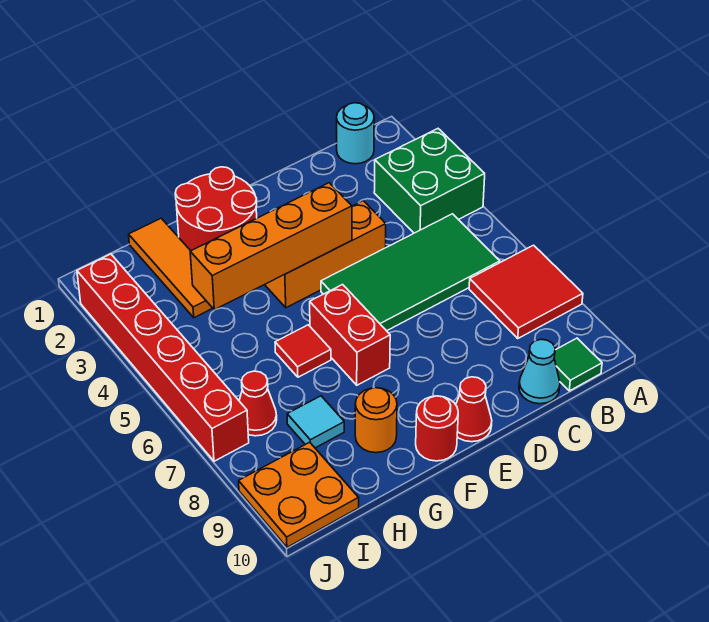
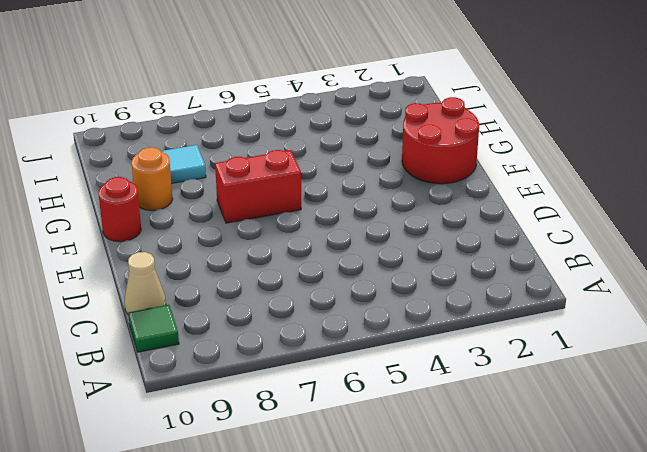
tan cone C10 level 1 -> cyan cone C10 level 1
none -> green brick A3:B4 level 1
none -> red tile A7:B8 level 1
none -> cyan round brick B1 level 1

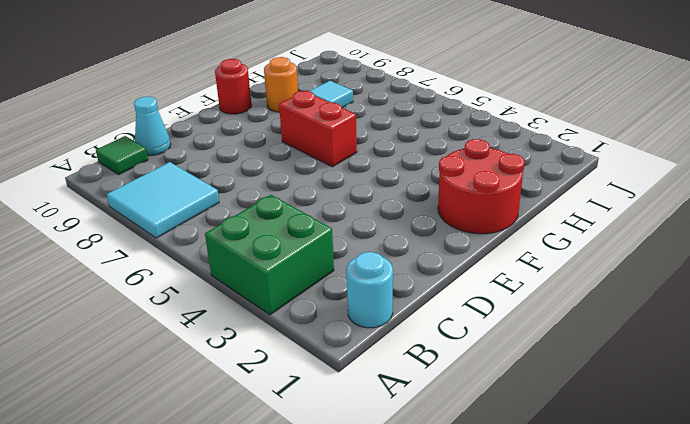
cyan tile A7:B8 level 1 -> red tile A7:B8 level 1
none -> green tile B5:E6 level 1
none -> orange brick D4:F4 level 1
none -> red cone E10 level 1

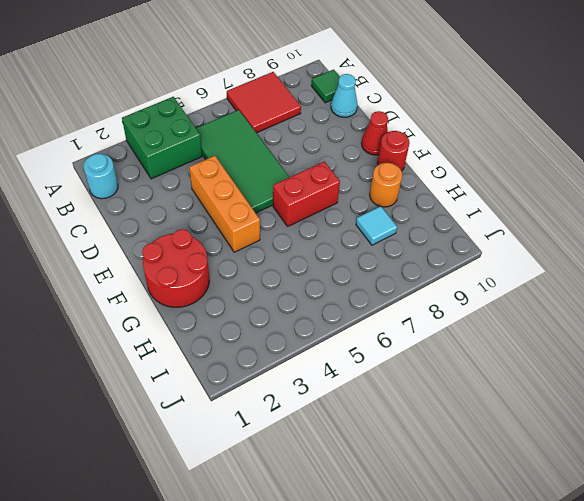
none -> red tile G6 level 1
none -> orange tile H1:H3 level 1
none -> red cone I7 level 1

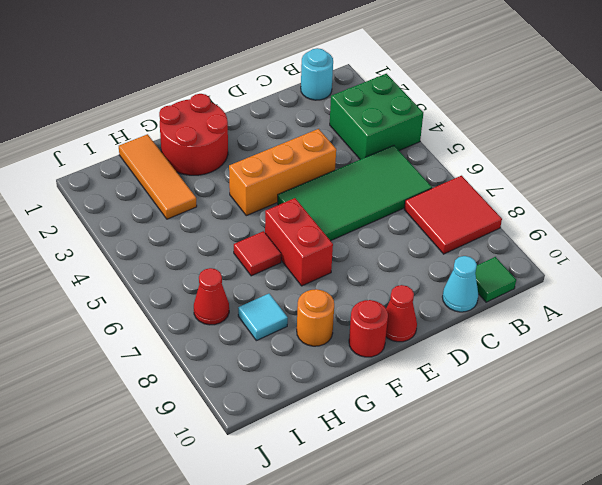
none -> orange plate I9:J10 level 1
none -> red brick J2:J7 level 1
none -> orange brick E4:H4 level 2

